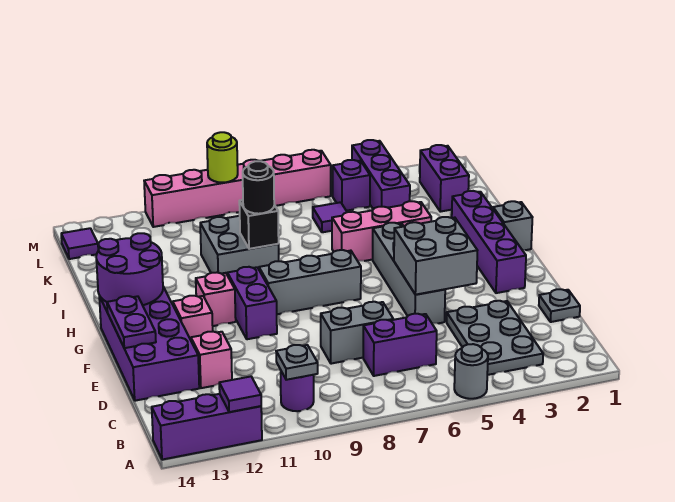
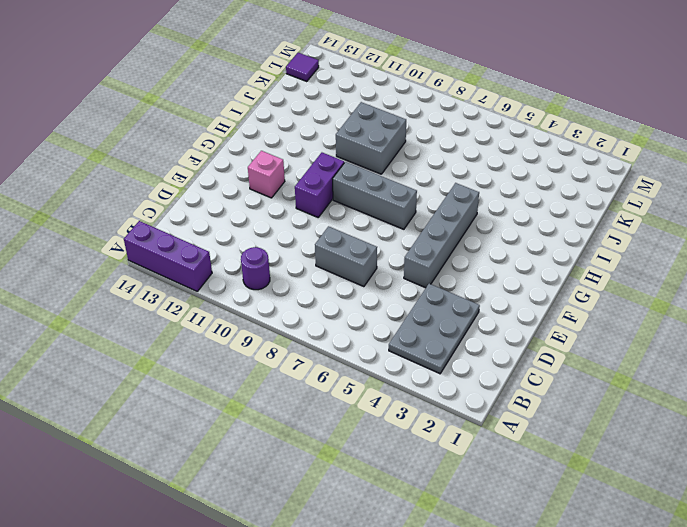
none -> grey round brick A5 level 1
none -> purple brick C6:C7 level 1
none -> grey plate D1 level 1
none -> pink brick D12 level 1

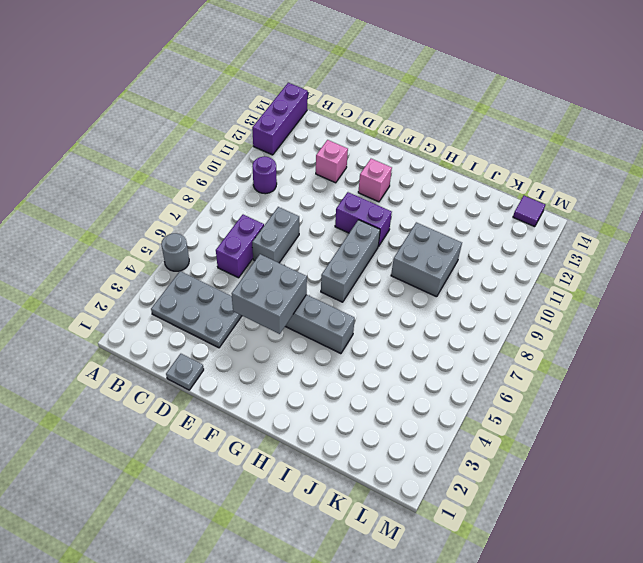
none -> purple brick D13:G14 level 1
none -> purple brick F2:I2 level 1
none -> pink brick G11 level 1
none -> grey brick H1 level 1

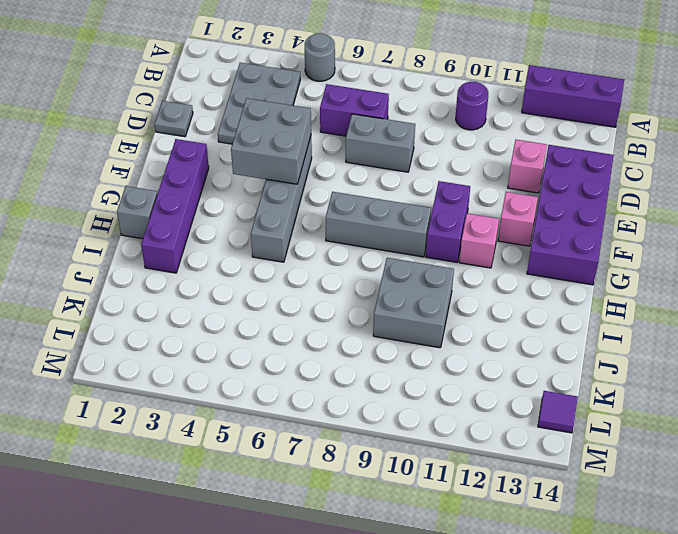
none -> pink brick I4:I6 level 1
none -> purple brick K2:L2 level 1
none -> purple brick K4:M4 level 1
none -> purple tile K6 level 1

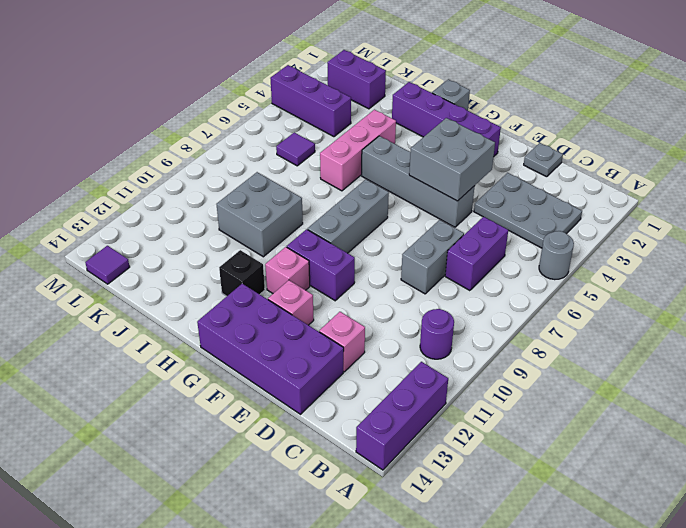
black brick H12 level 1 -> black brick I9 level 2
none -> purple brick L5 level 1
none -> pink brick M6:M11 level 1
none -> purple tile A12 level 2
none -> grey plate B10 level 2

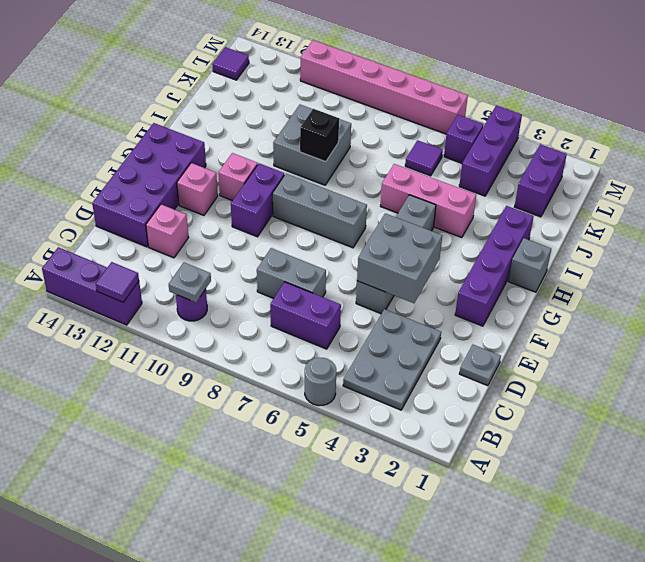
none -> purple plate E14:F14 level 2
none -> purple round brick G13:H14 level 2
none -> lime round brick M9 level 2
none -> black round brick I9 level 3

